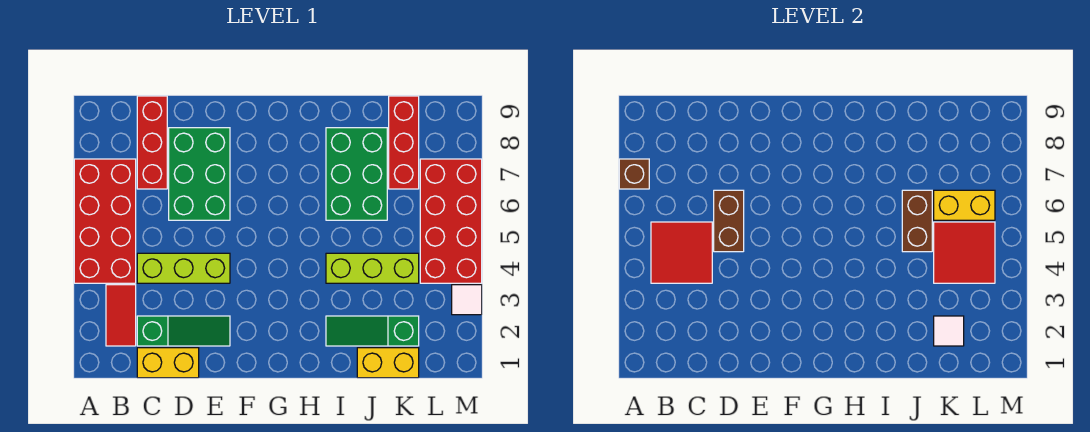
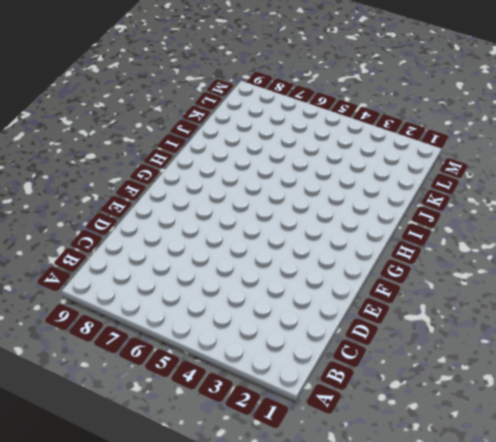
none -> red brick A4:B7 level 1
none -> red tile B2:B3 level 1
none -> yellow brick C1:D1 level 1

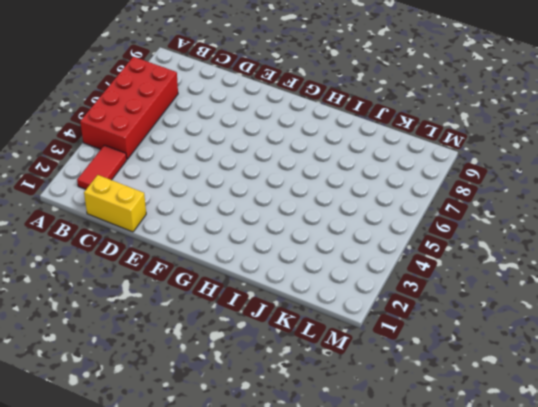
none -> green slope C2:E2 level 1 top C
none -> lime brick C4:E4 level 1
none -> red brick C7:C9 level 1

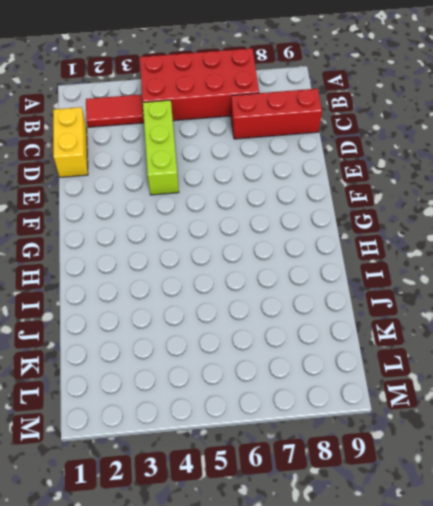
none -> green slope C2:E2 level 1 top C
none -> green brick D6:E8 level 1
none -> green slope I2:K2 level 1 top K

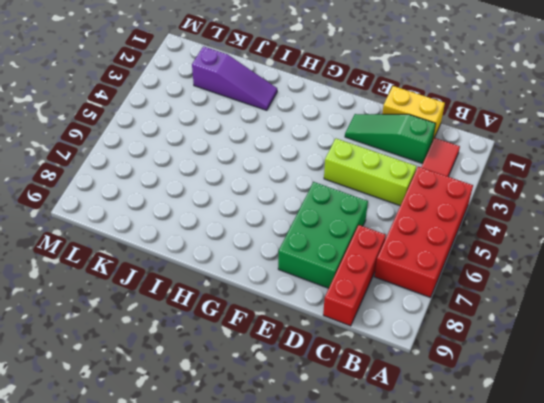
purple slope I2:K2 level 1 top K -> green slope I2:K2 level 1 top K
none -> lime brick I4:K4 level 1
none -> green brick I6:J8 level 1
none -> yellow brick J1:K1 level 1

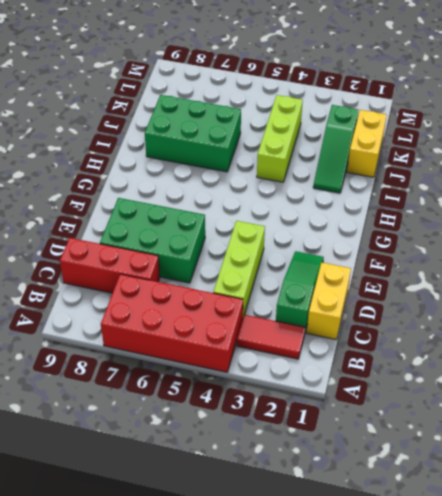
none -> red brick K7:K9 level 1
none -> red brick L4:M7 level 1
none -> white tile M3 level 1

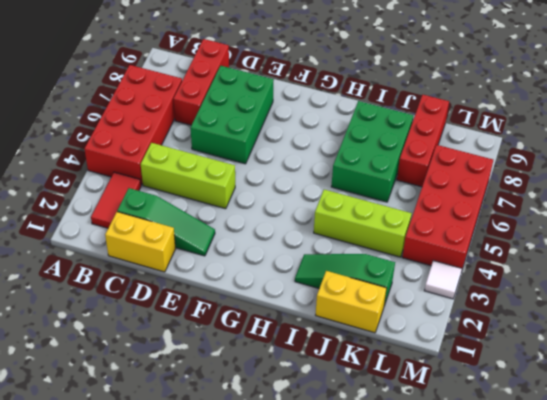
none -> brown brick A7 level 2
none -> red tile B4:C5 level 2
none -> brown brick D5:D6 level 2

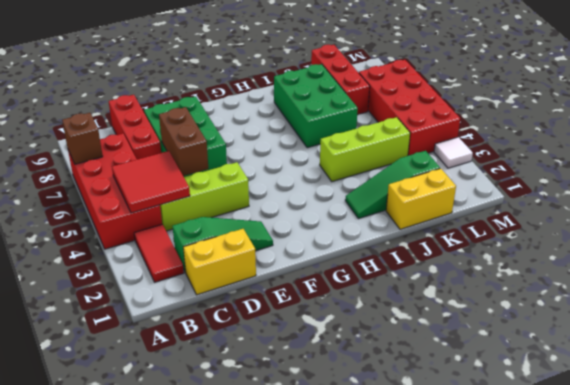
none -> brown brick J5:J6 level 2
none -> white tile K2 level 2
none -> red tile K4:L5 level 2

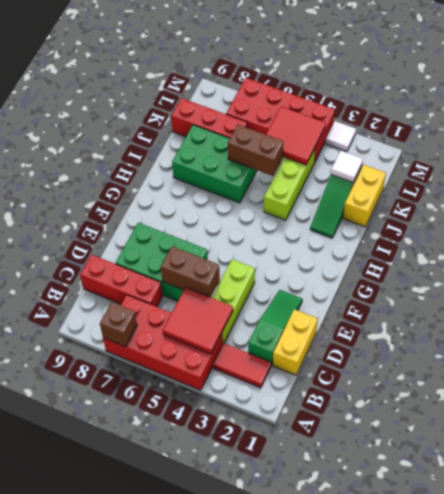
none -> yellow brick K6:L6 level 2

